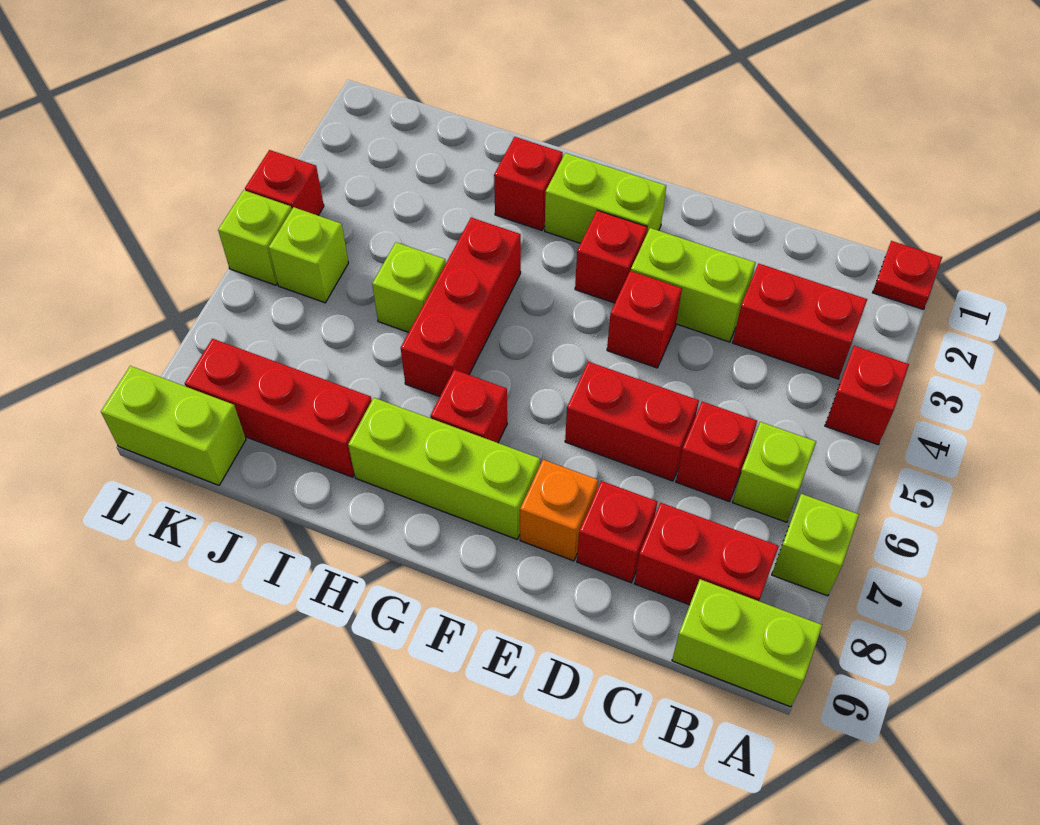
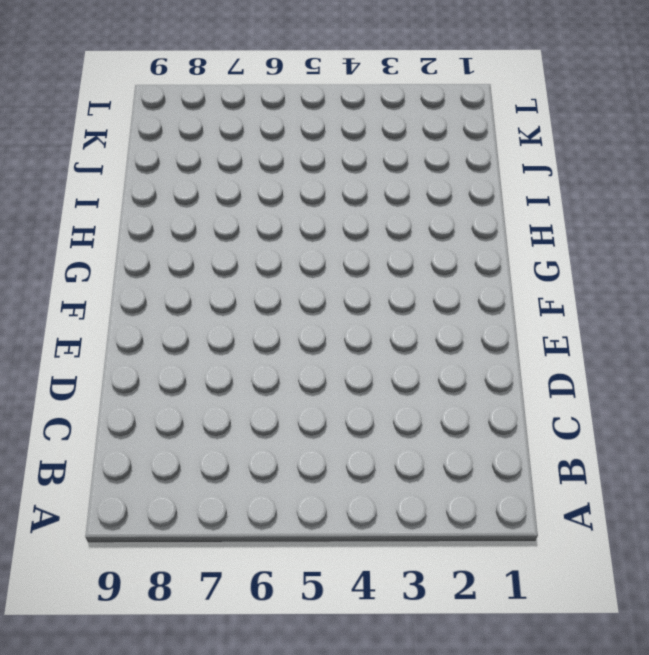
none -> red plate A1 level 1
none -> red brick A4 level 1
none -> lime brick A7 level 1

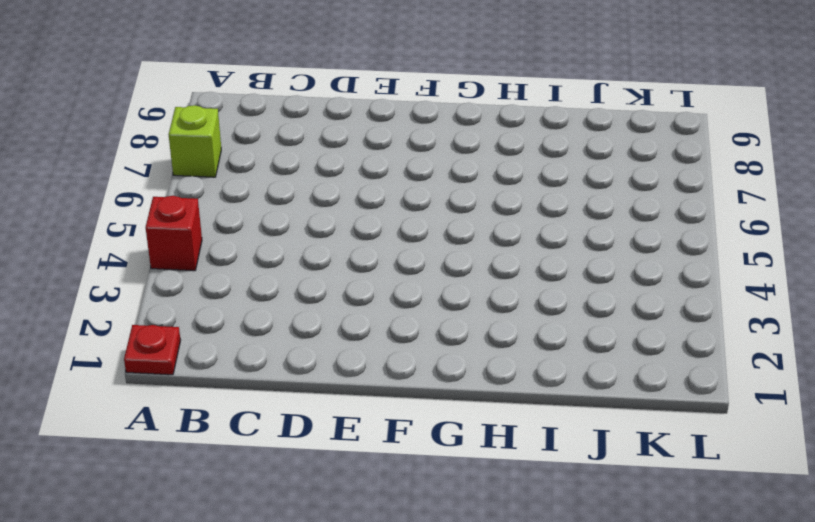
none -> lime brick A9:B9 level 1
none -> red brick B3:C3 level 1
none -> lime brick B6 level 1

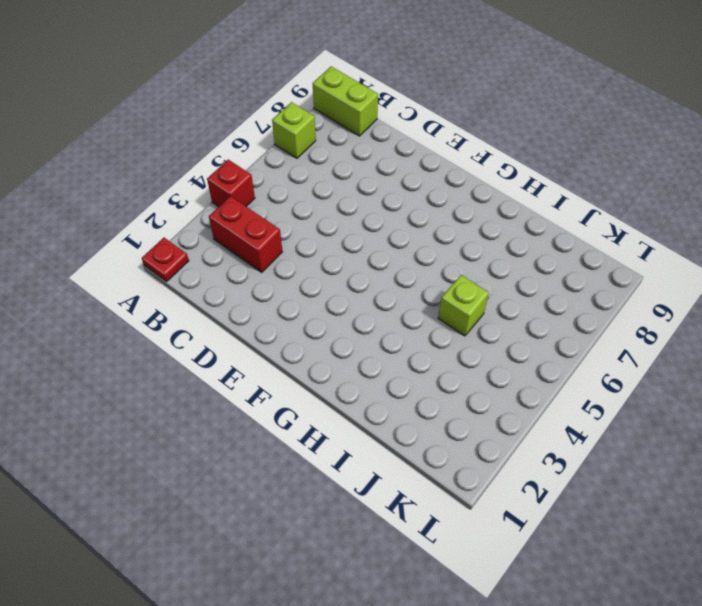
none -> lime brick B6 level 1
none -> red brick B8:C8 level 1
none -> red brick C6 level 1

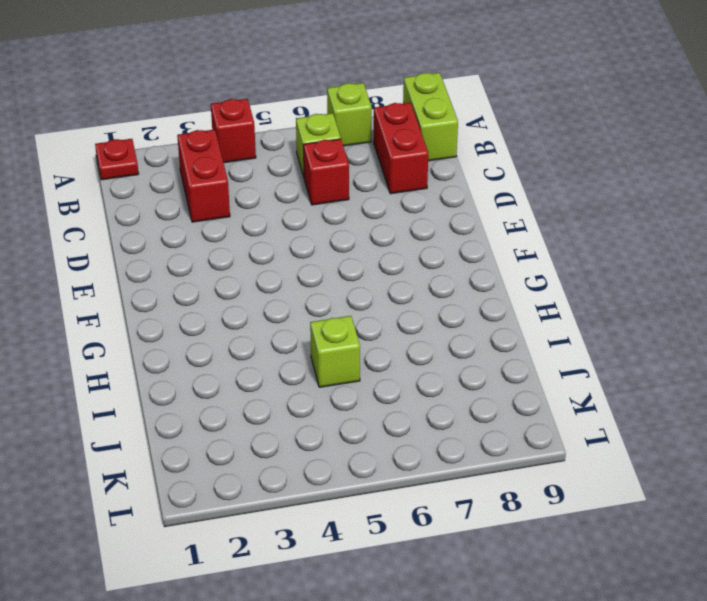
none -> lime brick D3:E3 level 1
none -> red brick D6:E6 level 1
none -> red brick D8 level 1

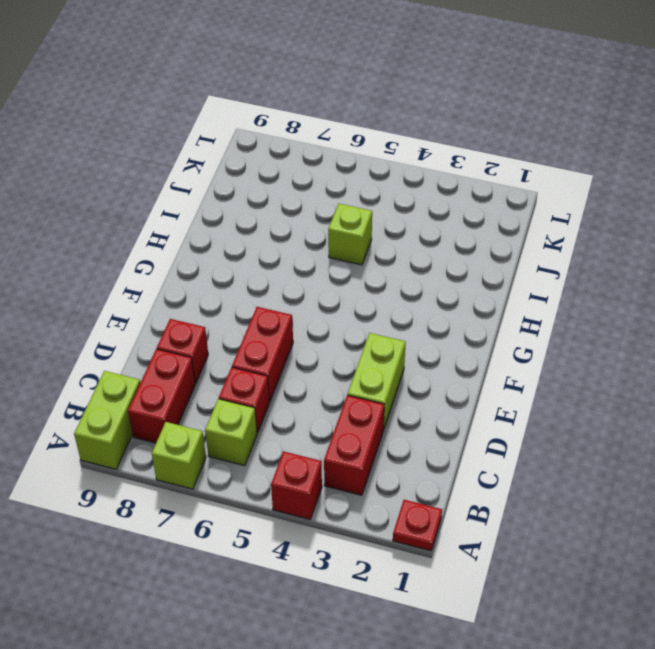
none -> red brick E4 level 1
none -> orange brick E8 level 1
none -> lime brick F2:G2 level 1

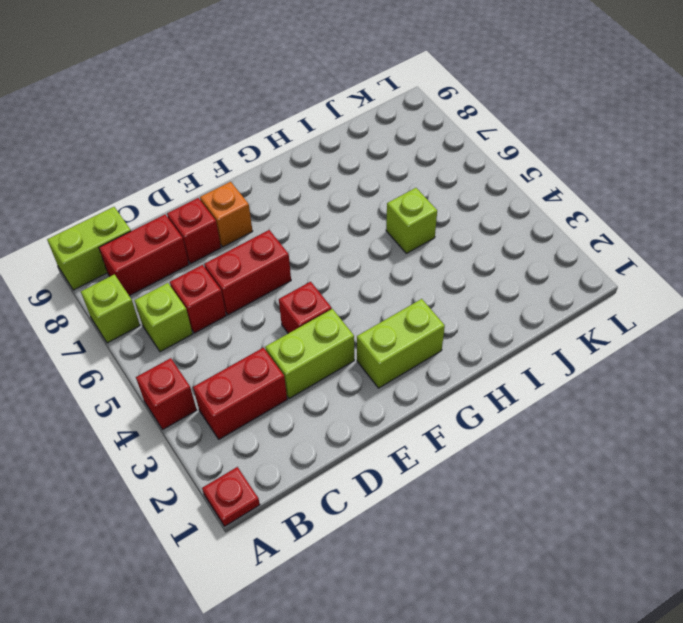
none -> red brick F3 level 1
none -> lime brick F8:H8 level 1
none -> red brick G7 level 1

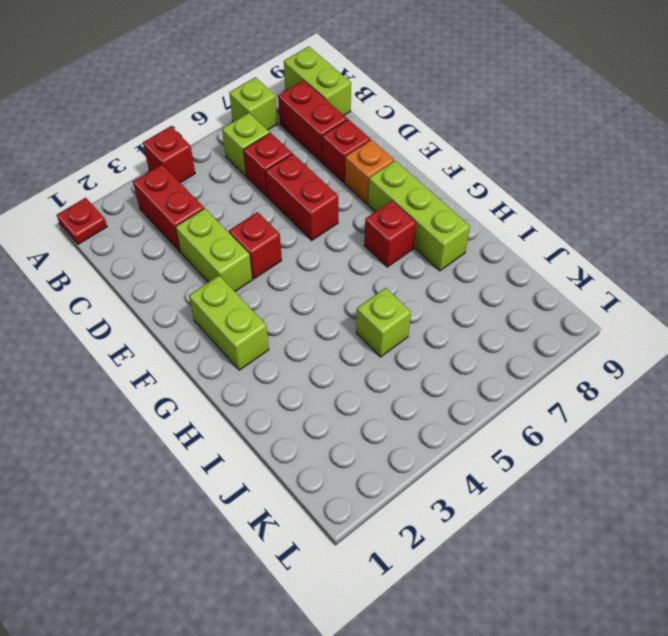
none -> red brick F3 level 1
none -> red brick H2 level 1
none -> red brick H4:H6 level 1

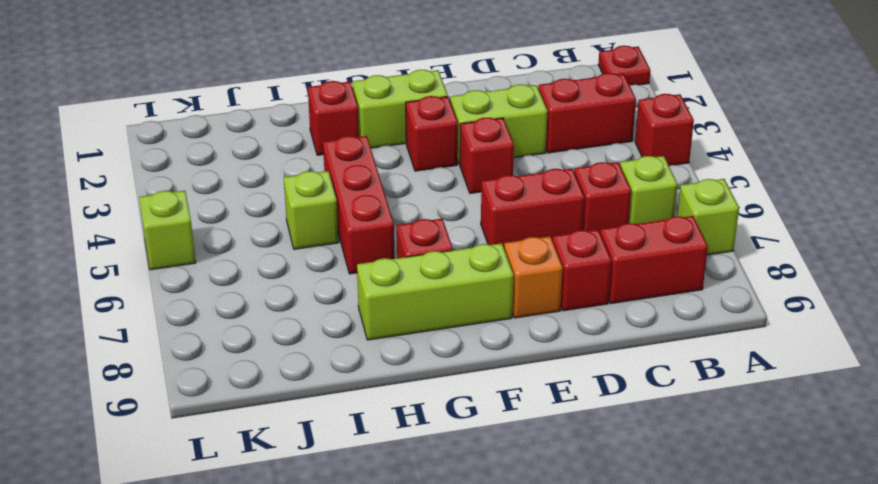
none -> lime brick A9:B9 level 1
none -> red brick I8:K8 level 1
none -> lime brick K5 level 1

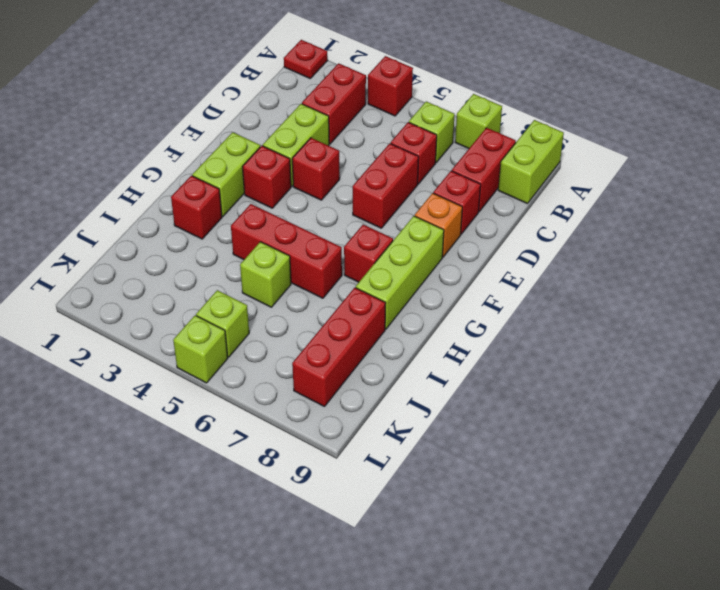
none -> lime brick K9:L9 level 1
none -> red brick L4 level 1

